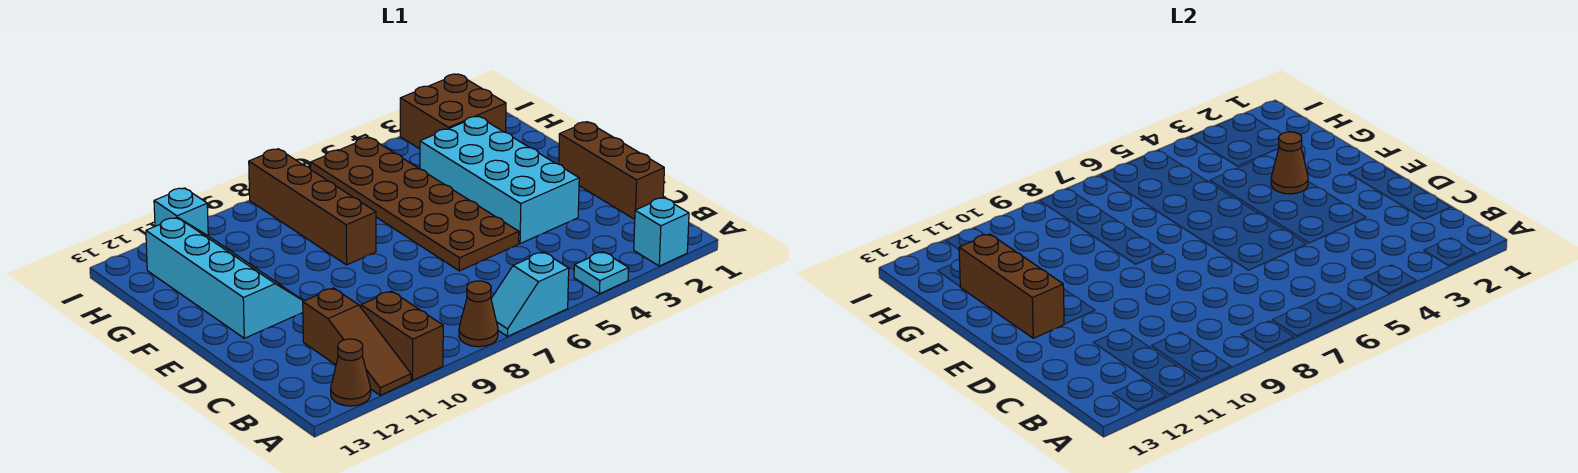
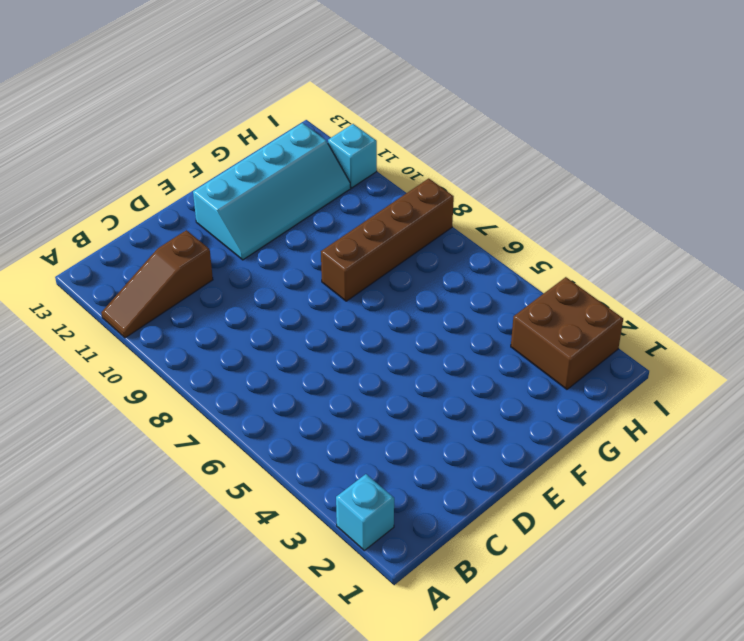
none -> cyan plate A4 level 1
none -> cyan slope A6:A7 level 1 top 6
none -> brown cone A8 level 1

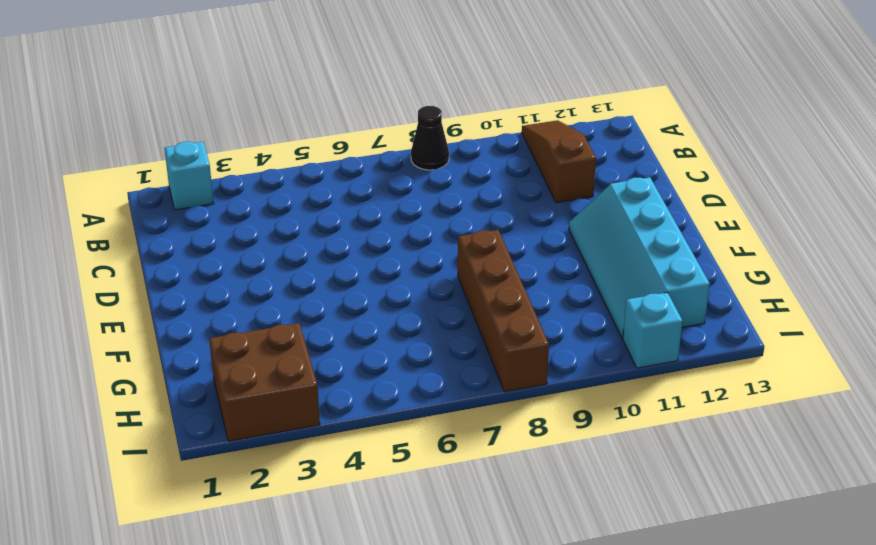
black cone A8 level 1 -> brown cone A8 level 1
none -> cyan plate A4 level 1
none -> cyan slope A6:A7 level 1 top 6
none -> brown brick A10:B10 level 1

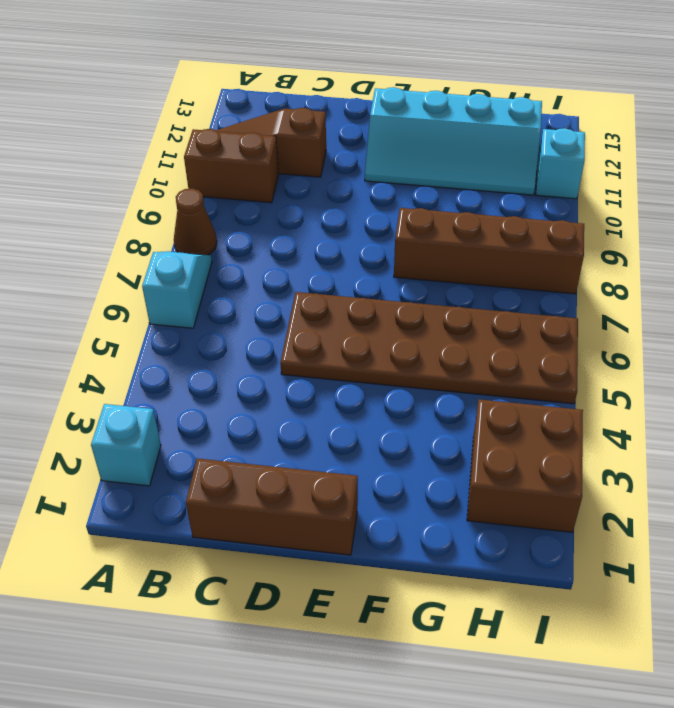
none -> cyan plate A4 level 1
none -> brown cone A12 level 1
none -> cyan brick D3:G4 level 1

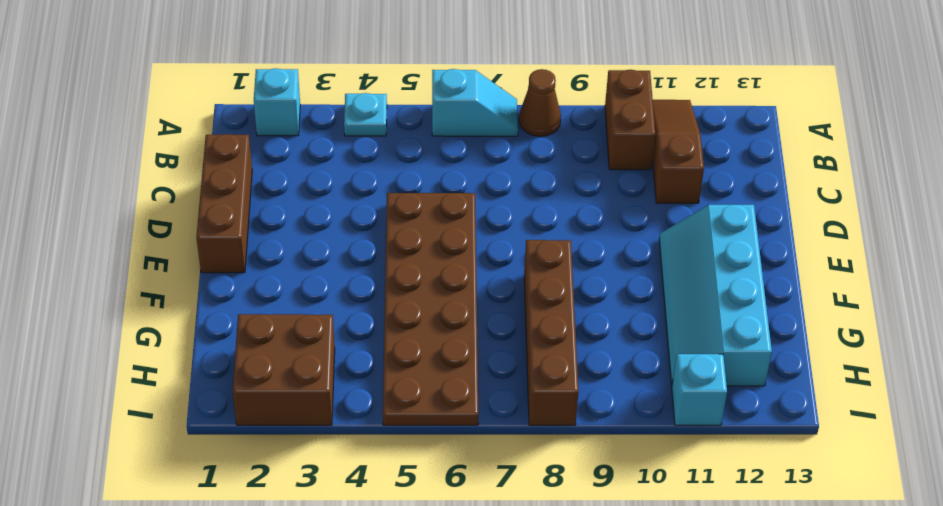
none -> brown cone A12 level 1
none -> cyan brick D3:G4 level 1
none -> brown brick E12:G12 level 2

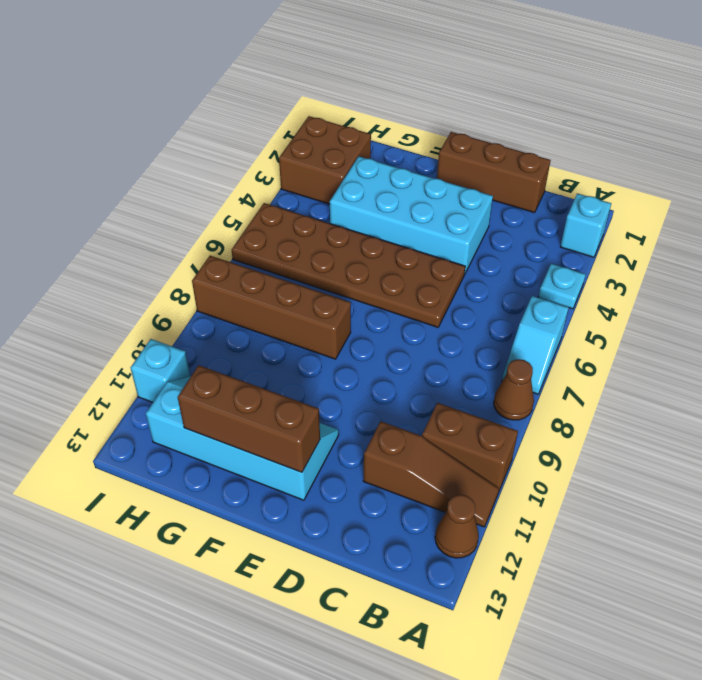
none -> brown cone F3 level 2

